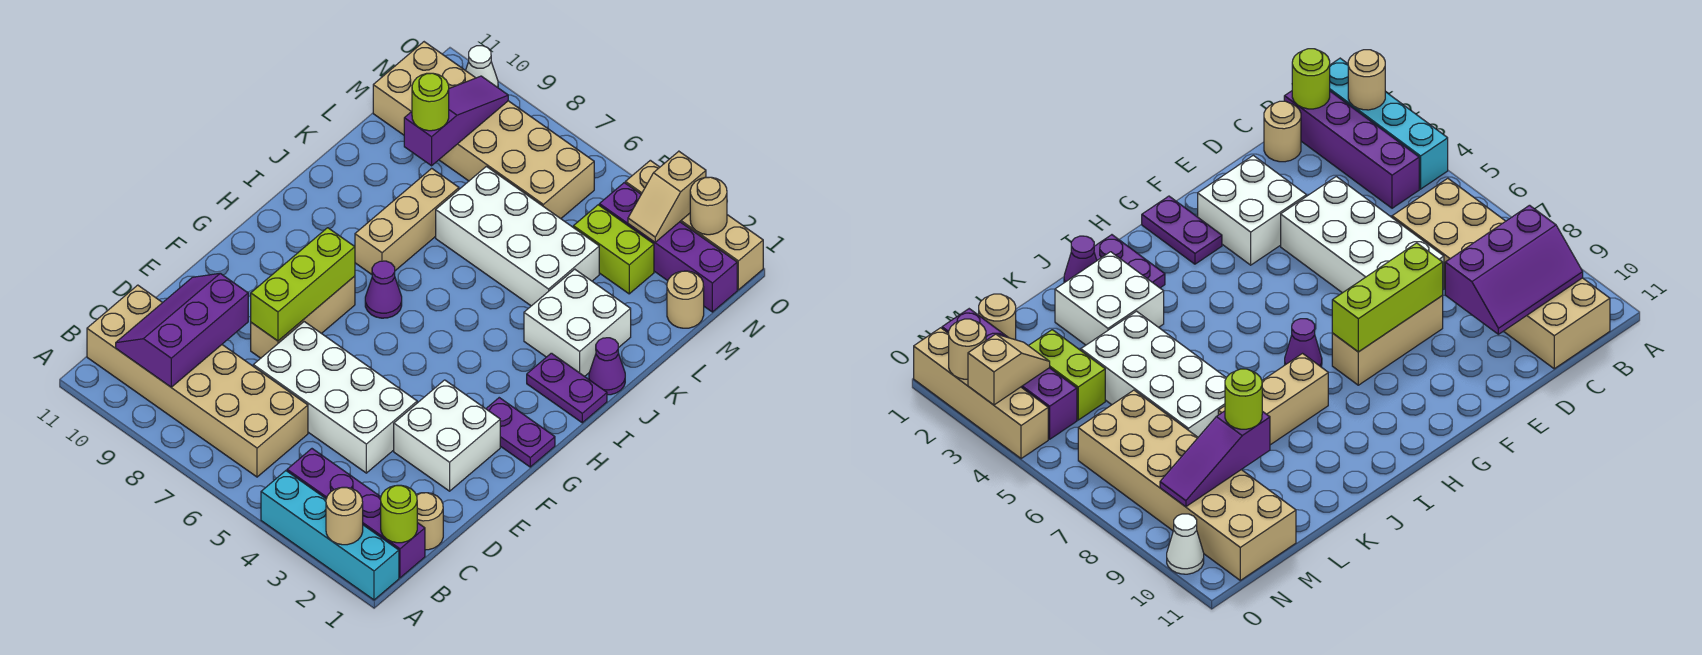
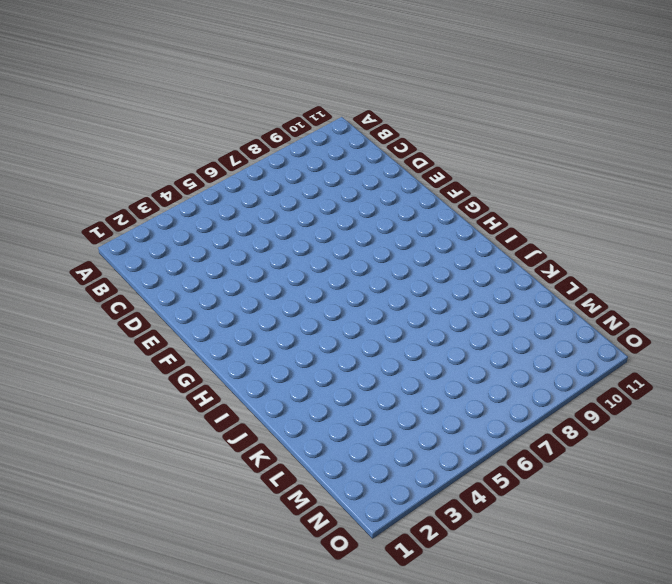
none -> cyan brick A1:A4 level 1
none -> purple brick B1:B4 level 1
none -> tan brick B6:C11 level 1

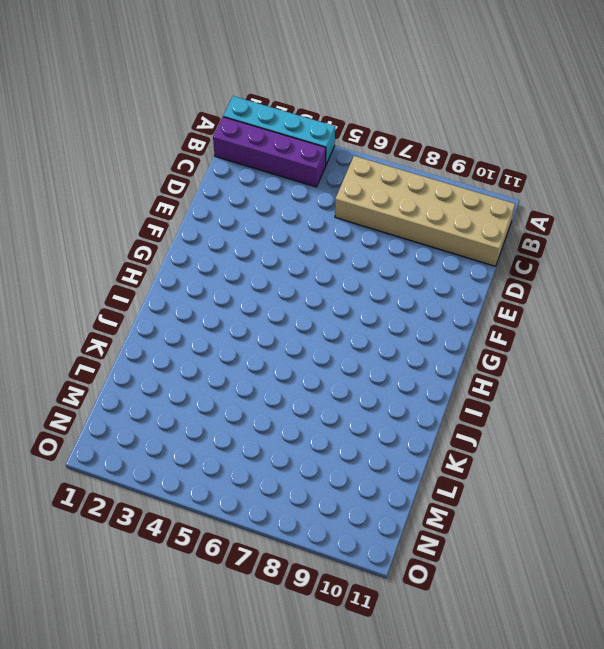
none -> tan round brick C1 level 1
none -> white brick D4:E7 level 1
none -> white brick E2:F3 level 1

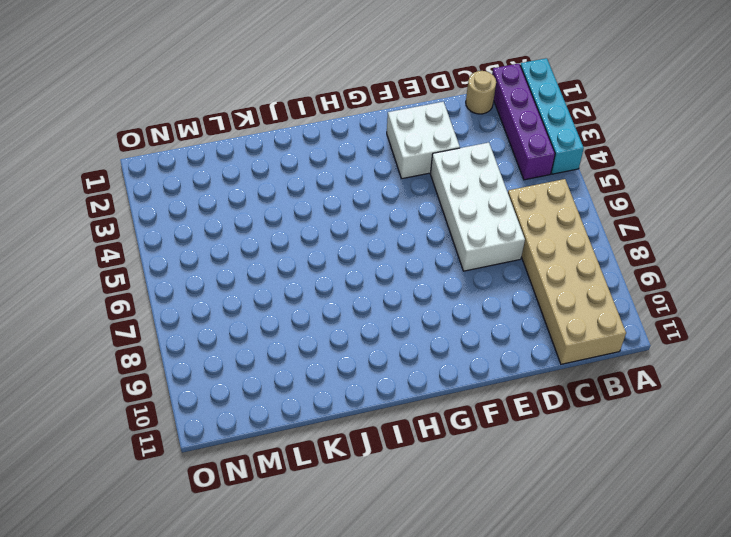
none -> tan brick E8:G8 level 1
none -> purple plate G1:G2 level 1
none -> purple cone H7 level 1

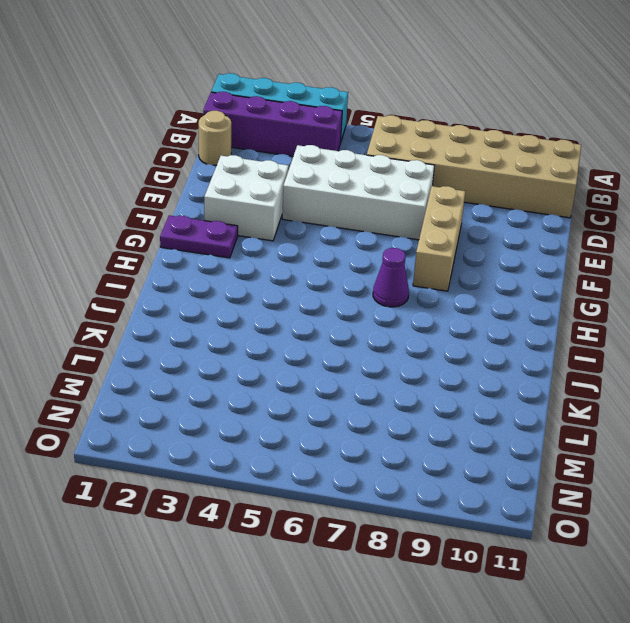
none -> purple plate I1:I2 level 1
none -> tan brick I8:K8 level 1
none -> purple cone J1 level 1

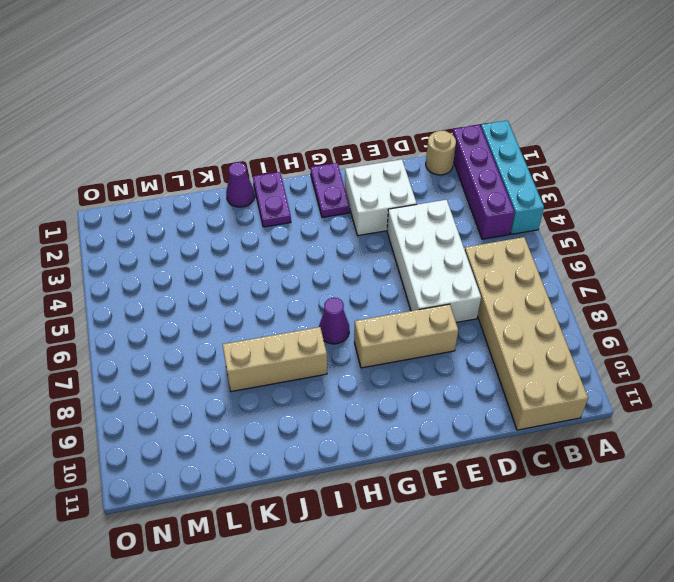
none -> white brick J2:K3 level 1
none -> white brick K4:L7 level 1
none -> tan round brick M1 level 1

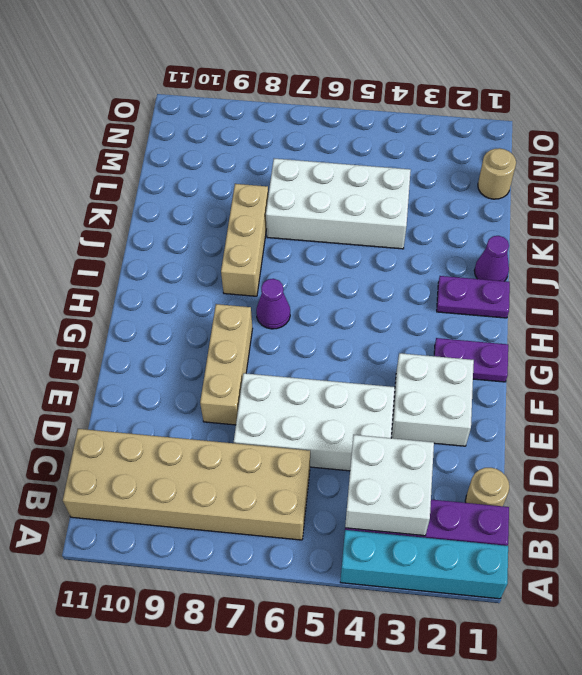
white brick B3:C4 level 2 -> white brick J2:K3 level 1
none -> lime brick M3:M4 level 1
none -> tan brick M6:N11 level 1
none -> purple brick N1:N4 level 1

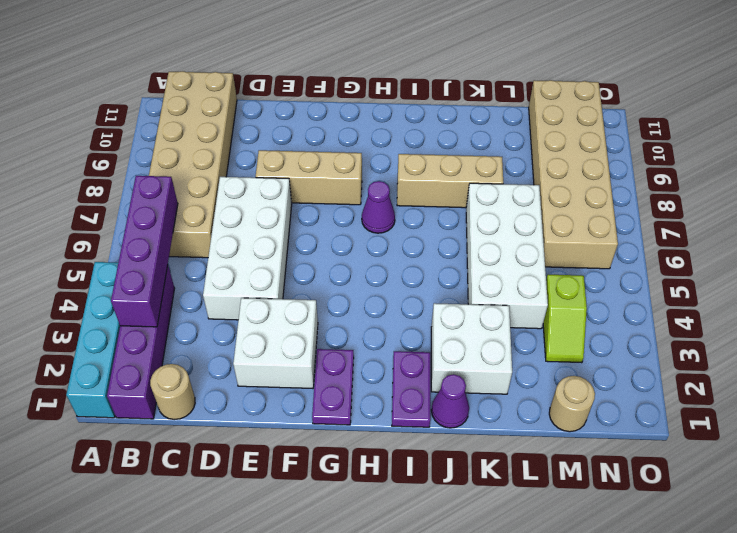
purple brick B3:B6 level 2 -> purple brick N1:N4 level 1
lime slope M3:M4 level 1 top 4 -> lime brick M3:M4 level 1
none -> tan brick O1:O4 level 1
none -> white cone O10 level 1
none -> tan round brick A2 level 2

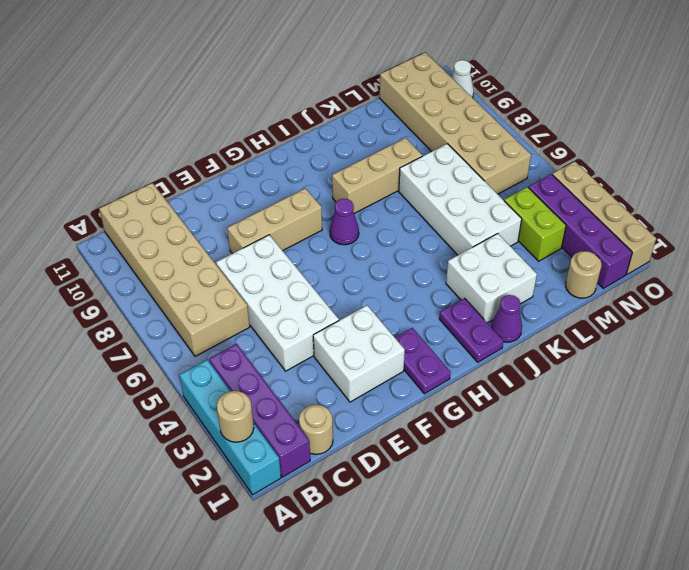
none -> lime round brick B1 level 2
none -> purple slope B9:D10 level 2 top 9
none -> lime brick E8:G8 level 2

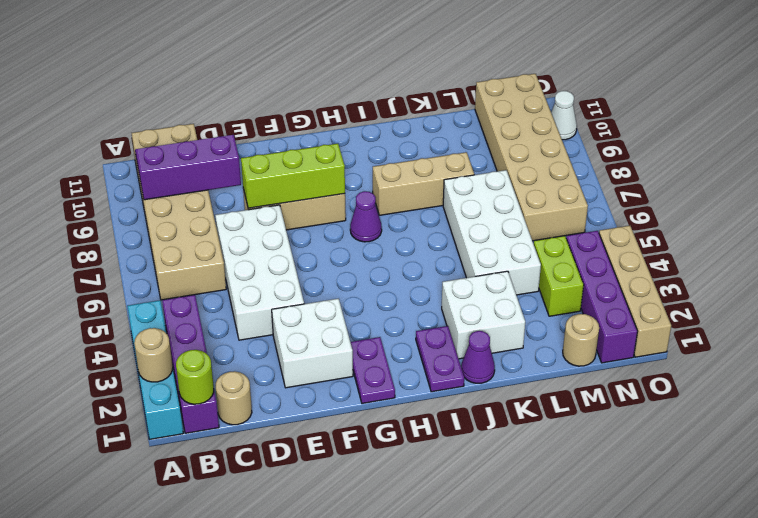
none -> purple slope L9:N9 level 2 top L
none -> tan slope N3:O3 level 2 top O
none -> tan round brick O2 level 2

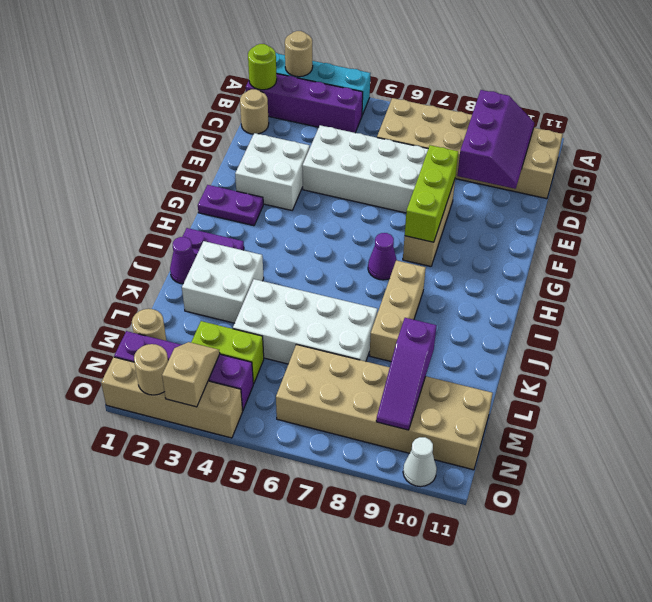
none -> lime round brick L9 level 3

